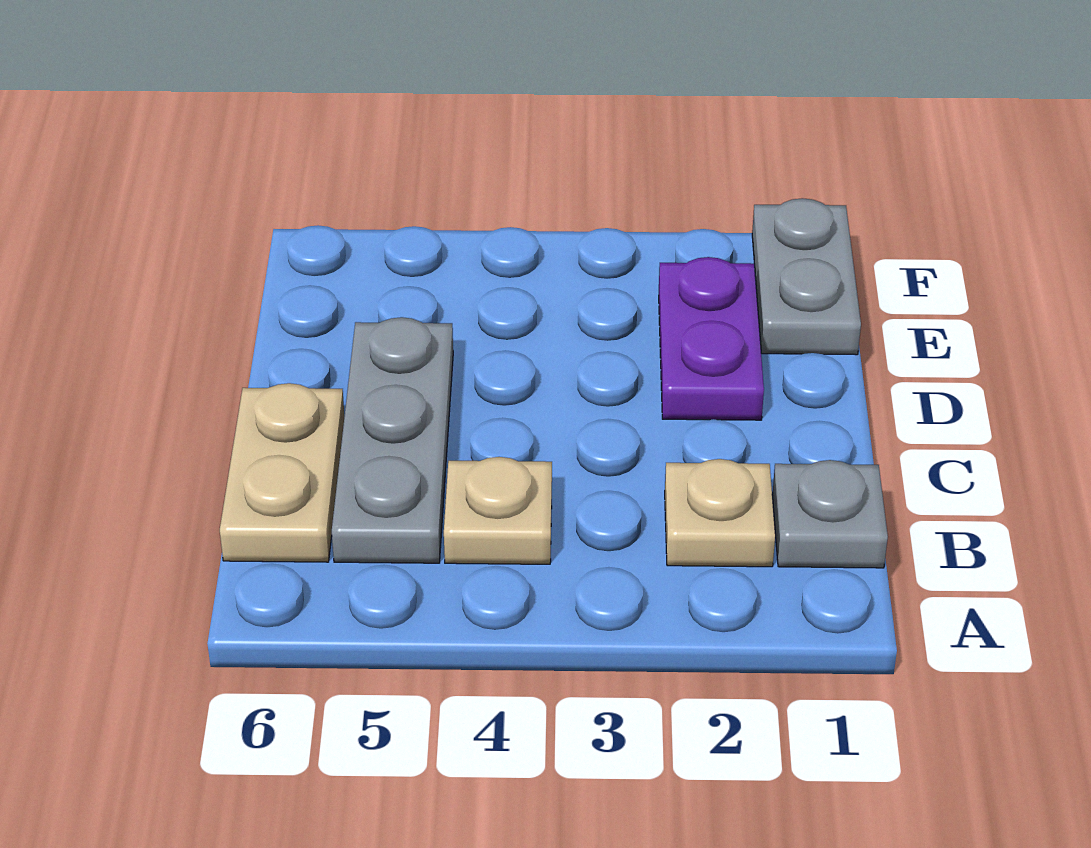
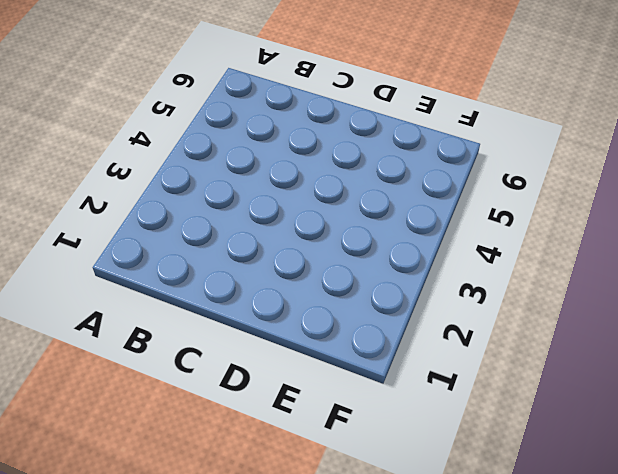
none -> grey plate B1 level 1
none -> tan plate B2 level 1

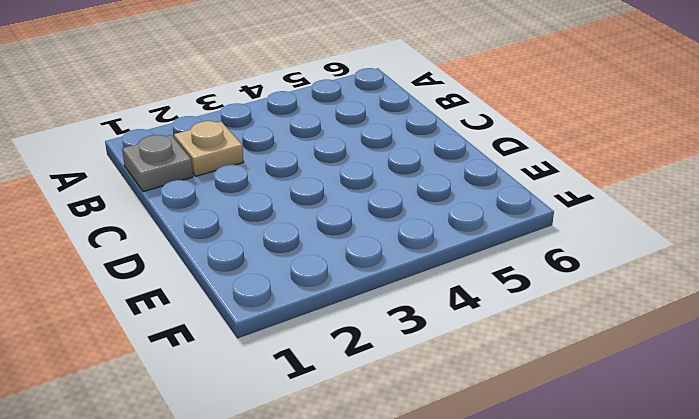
none -> tan plate B4 level 1
none -> grey plate B5:D5 level 1

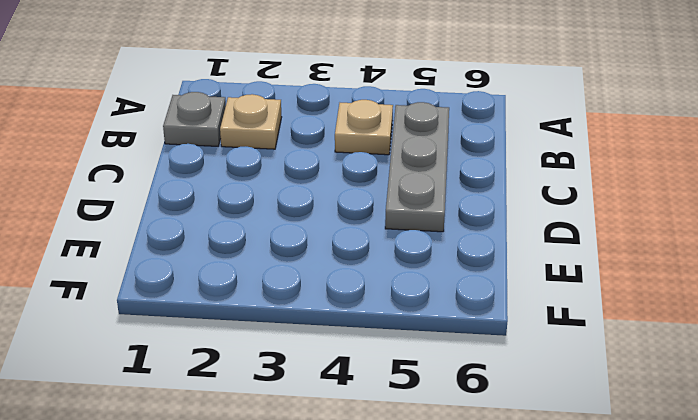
none -> tan plate B6:C6 level 1
none -> purple plate D2:E2 level 1

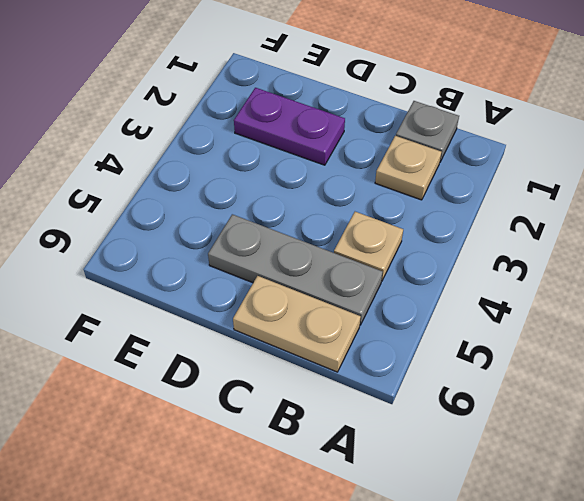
none -> grey plate E1:F1 level 1

